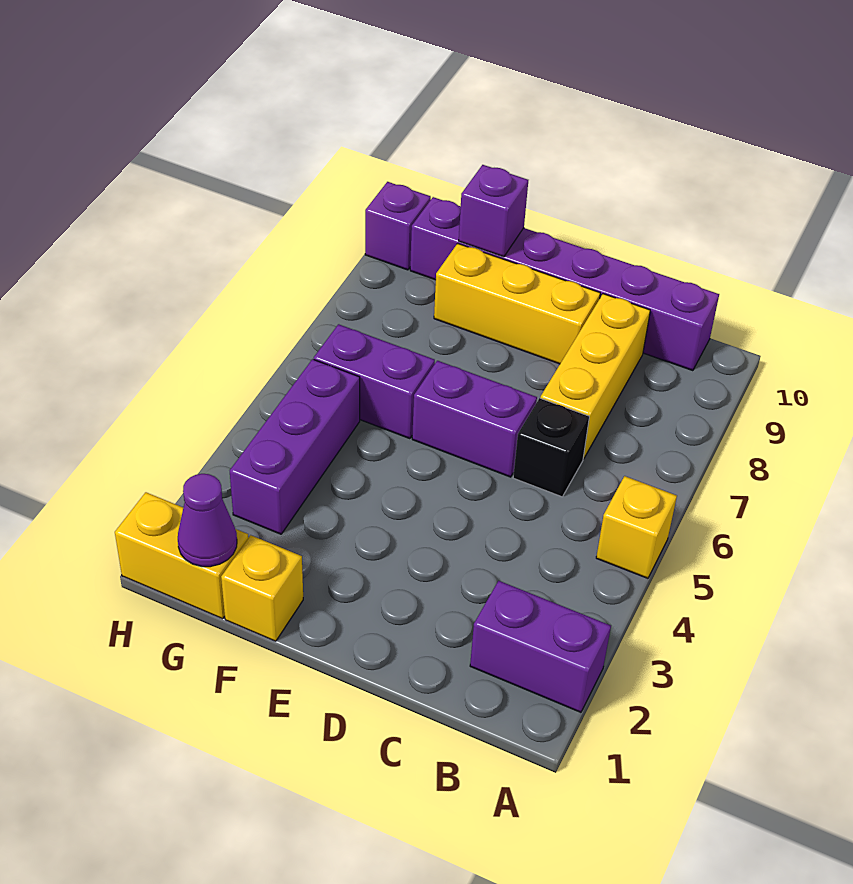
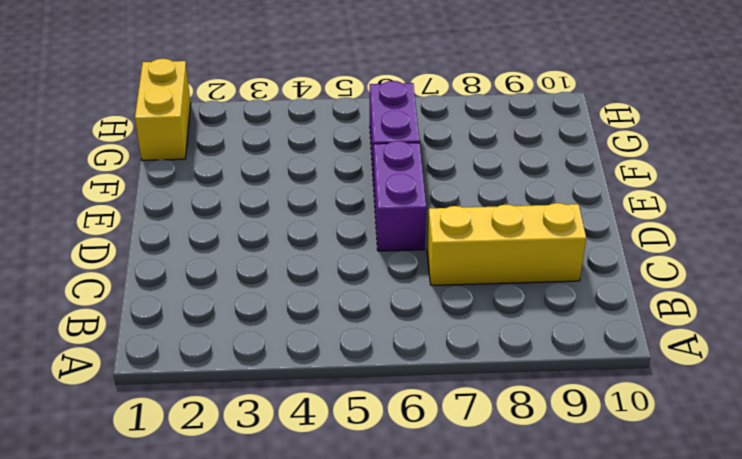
none -> purple brick A2:B2 level 1
none -> yellow brick A5 level 1
none -> purple brick B10:G10 level 1

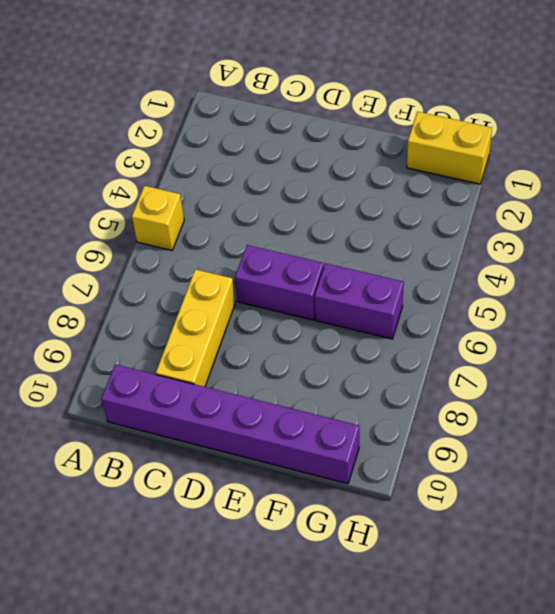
none -> purple brick A2:B2 level 1
none -> black brick C6 level 1
none -> yellow brick D9:F9 level 1

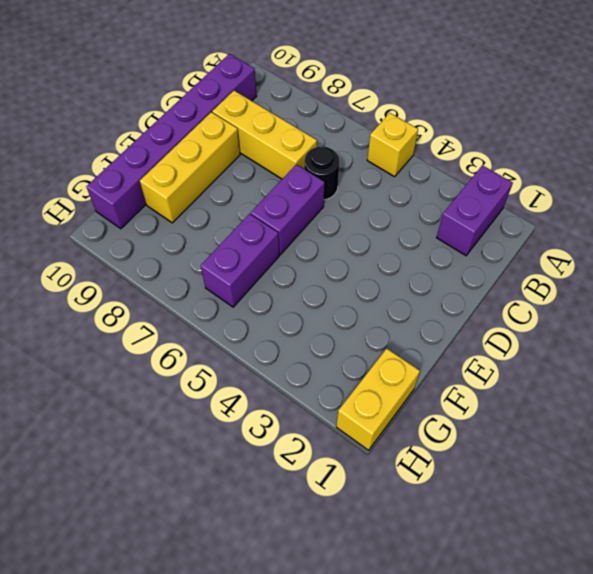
black round brick C6 level 1 -> black brick C6 level 1
none -> yellow brick F1 level 1
none -> purple brick G3:G5 level 1
none -> purple brick H10 level 1

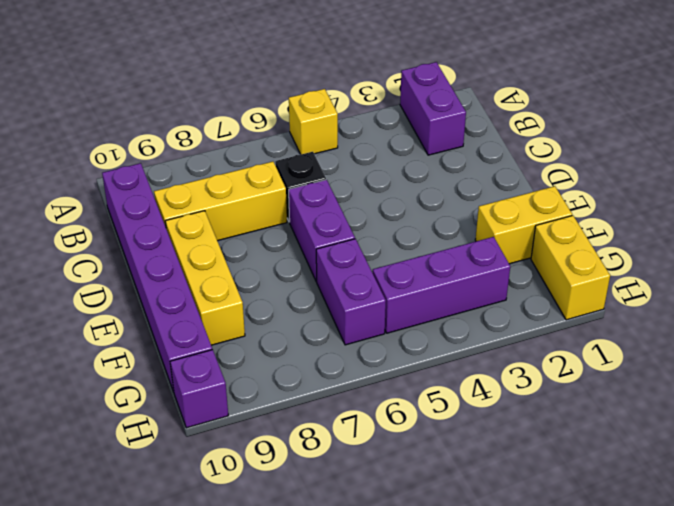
yellow brick F1:F2 level 1 -> yellow brick F1 level 1
none -> purple brick F10 level 2
none -> purple cone G1 level 2

